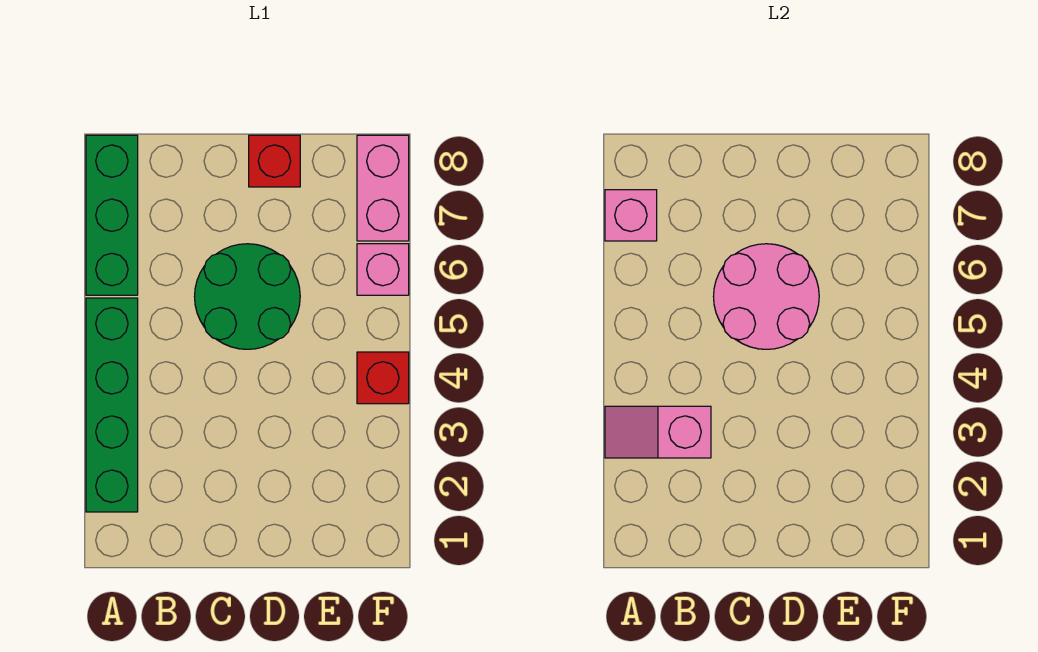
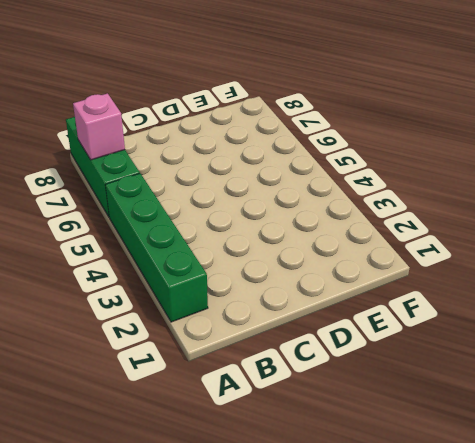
none -> green round brick C5:D6 level 1
none -> red brick D8 level 1

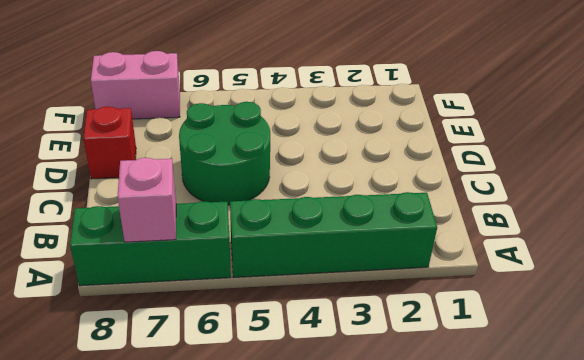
none -> red brick F4 level 1
none -> pink brick F6 level 1

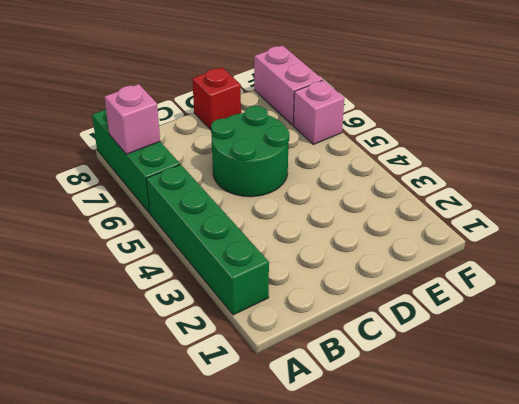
none -> red brick F4 level 1
none -> pink slope A3:B3 level 2 top B

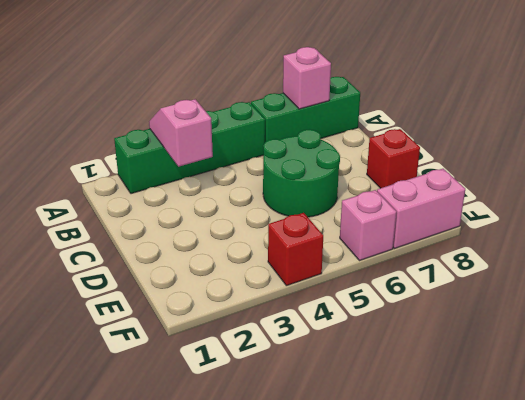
none -> pink round brick C5:D6 level 2

